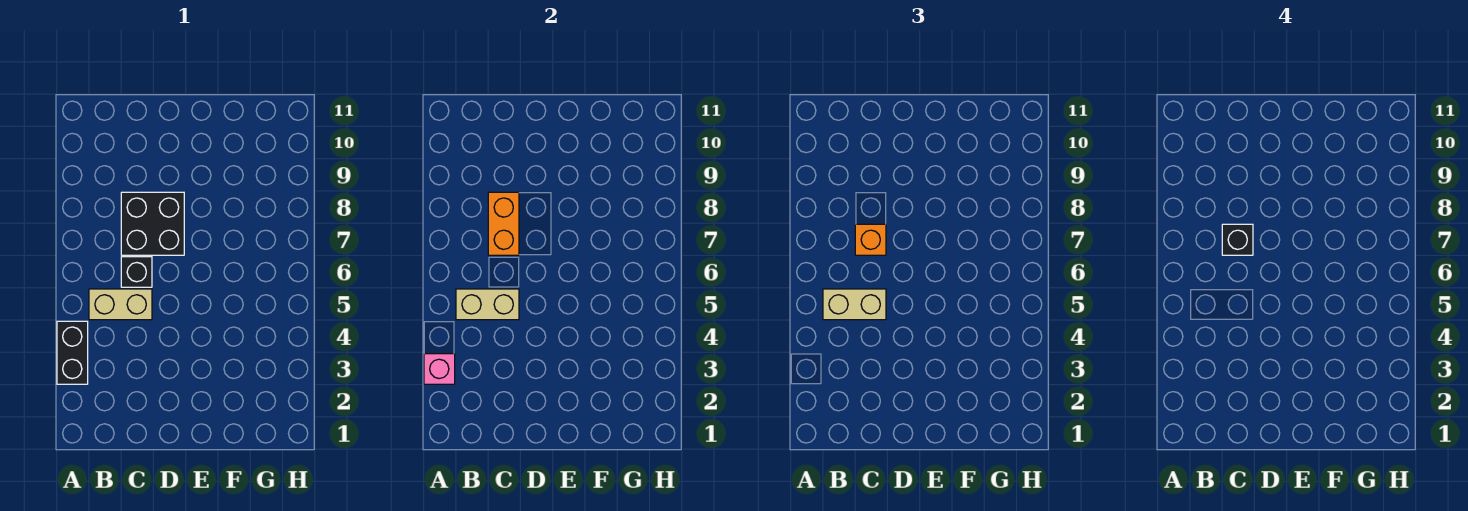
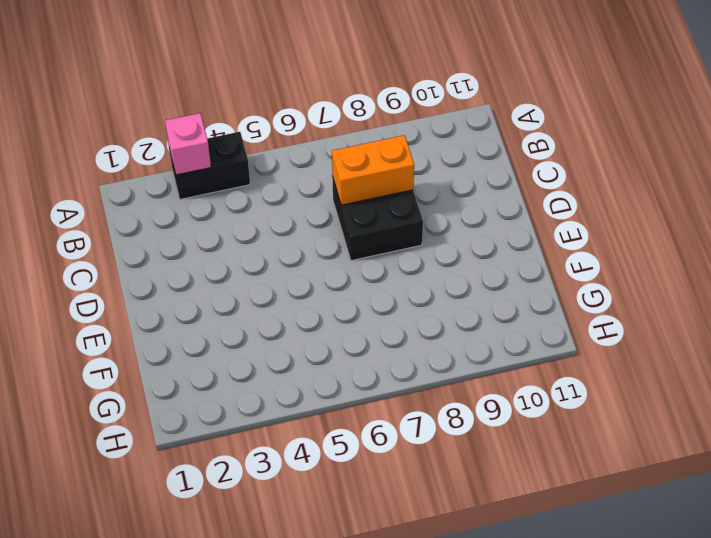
none -> tan brick B5:C5 level 1
none -> black brick C6 level 1

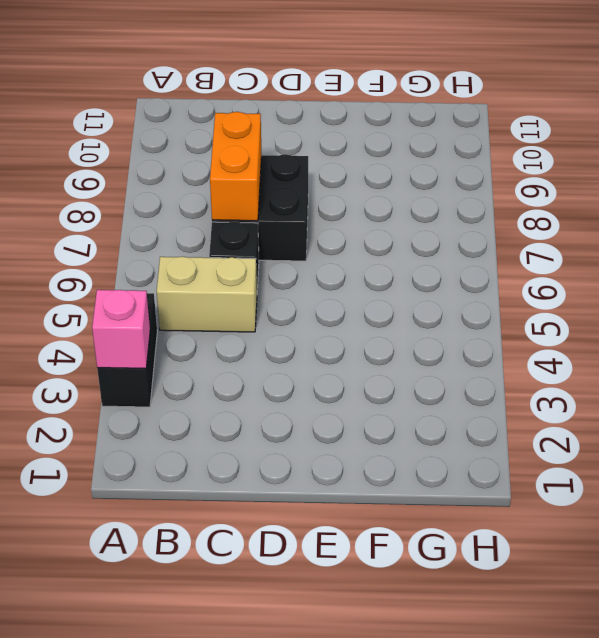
none -> tan brick B5:C5 level 2
none -> tan brick B5:C5 level 3

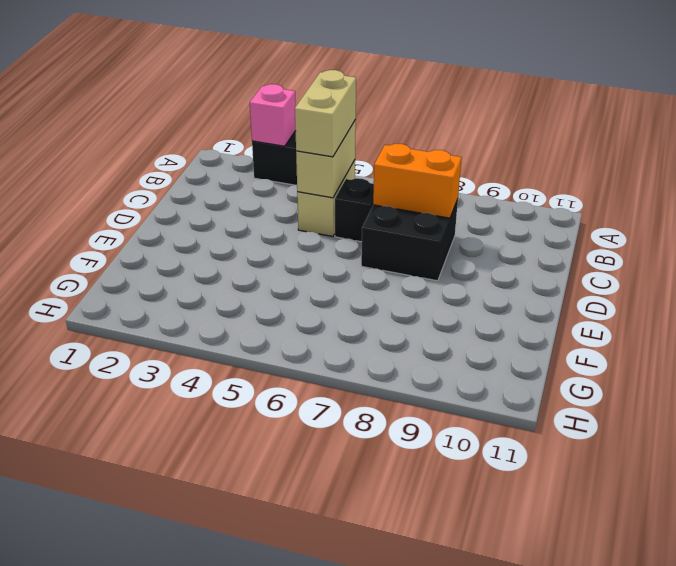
none -> orange brick C7 level 3
none -> black brick C7 level 4

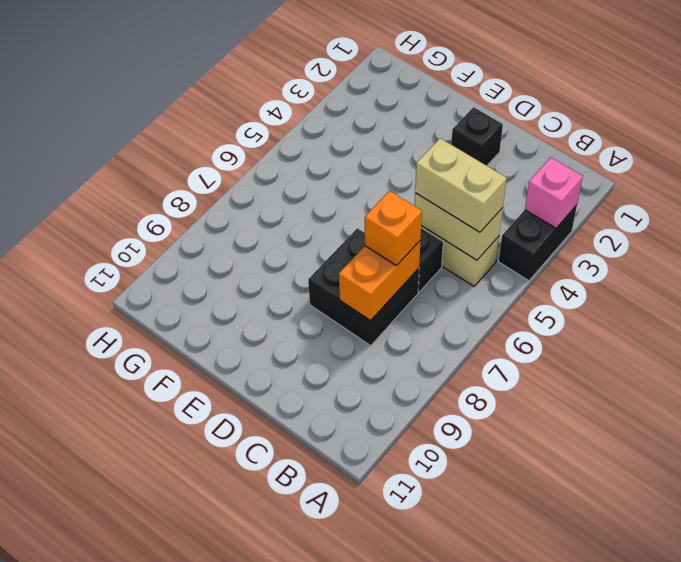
black brick D2 level 1 -> black brick C7 level 4

